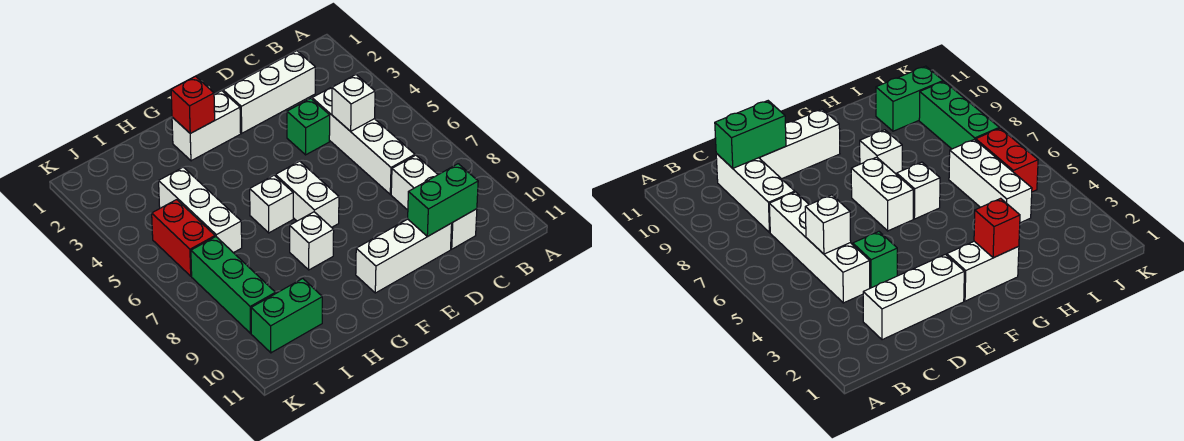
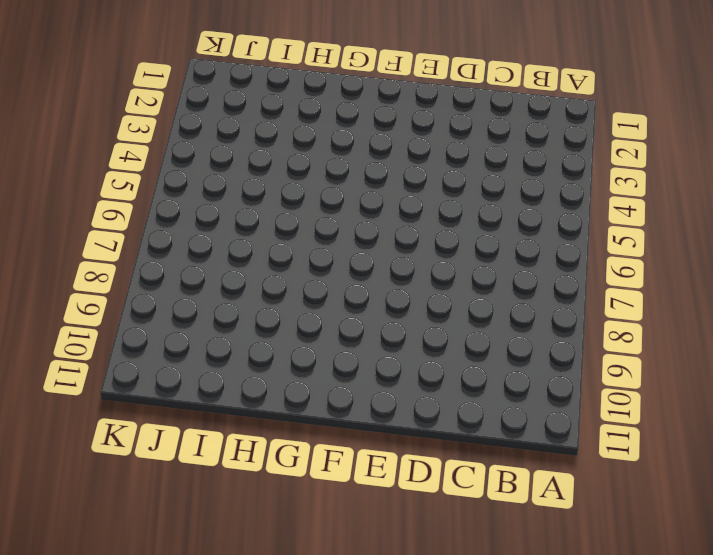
none -> white brick C2:E2 level 1
none -> white brick C4:C7 level 1
none -> white brick C8:C10 level 1

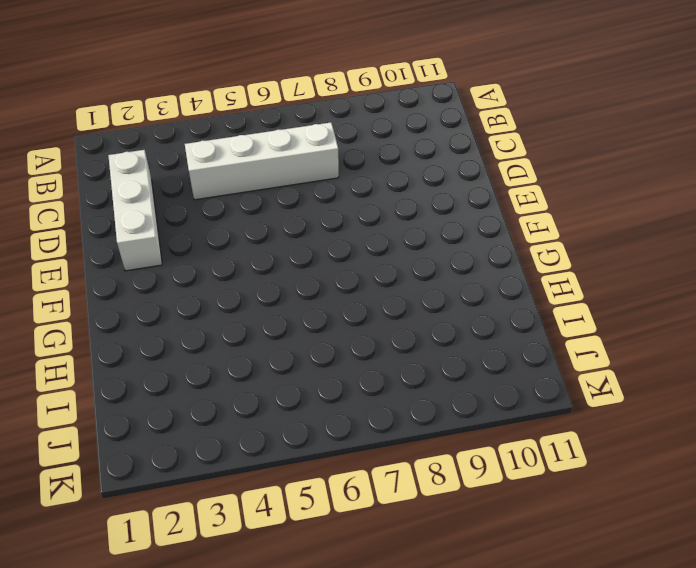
none -> white brick C8:C10 level 1
none -> green brick D4 level 1
none -> white brick D10:F10 level 1

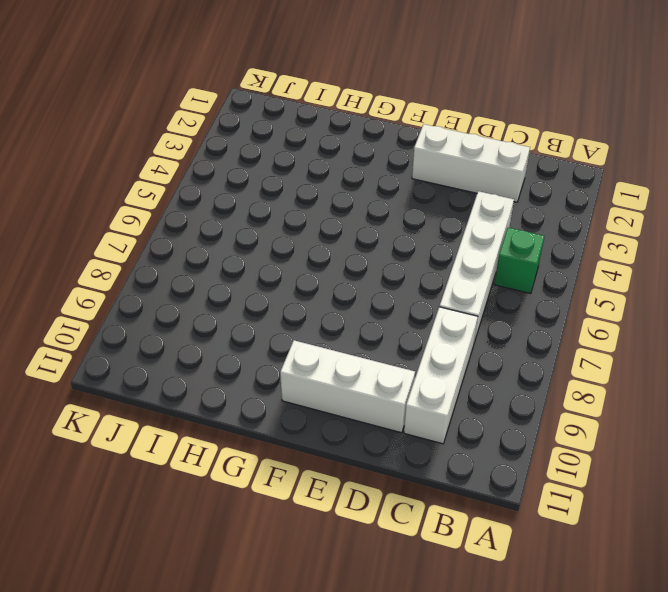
green brick B5 level 1 -> green brick D4 level 1
none -> white brick F2:G2 level 1
none -> white brick F6:F7 level 1
none -> white brick G6 level 1

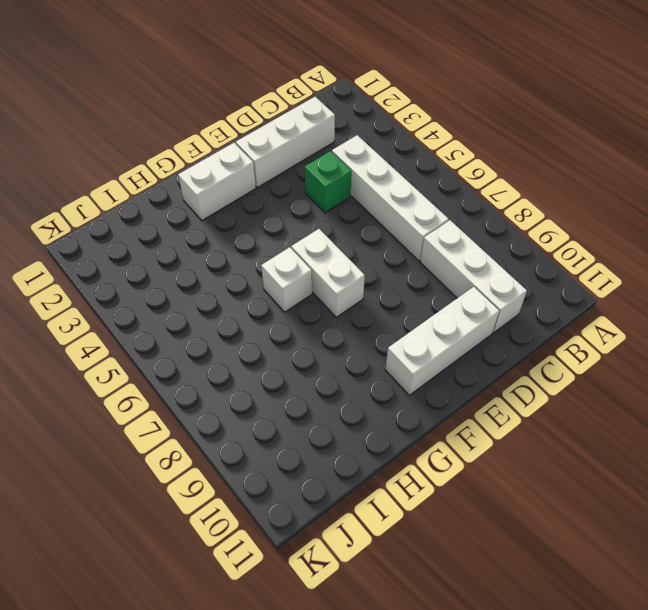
none -> white brick G8 level 1
none -> white brick I4:I6 level 1
none -> green brick I10:J10 level 1

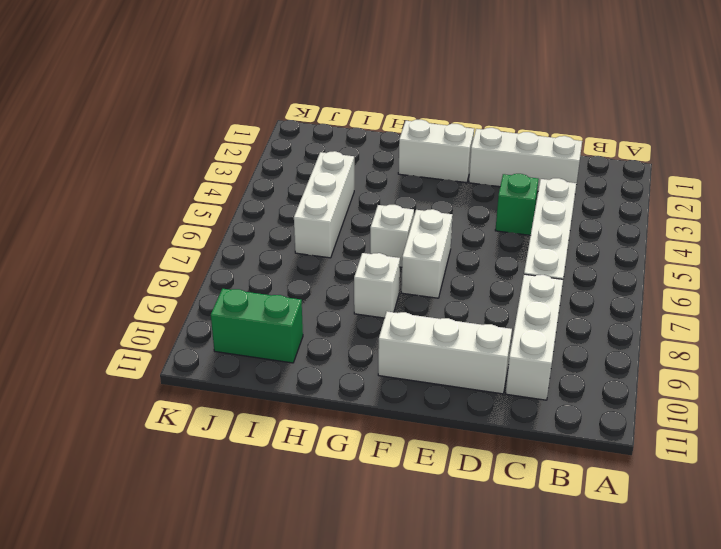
none -> red brick J5:J6 level 1
none -> green brick J7:J9 level 1
none -> white brick C5 level 2

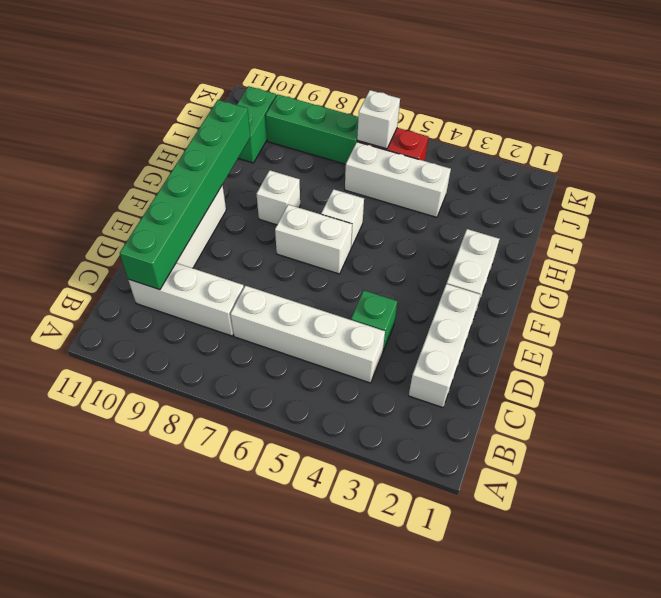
green brick C10:H10 level 2 -> green brick C10:D10 level 2
white brick J6 level 2 -> white brick C5 level 2
none -> red brick G2 level 2

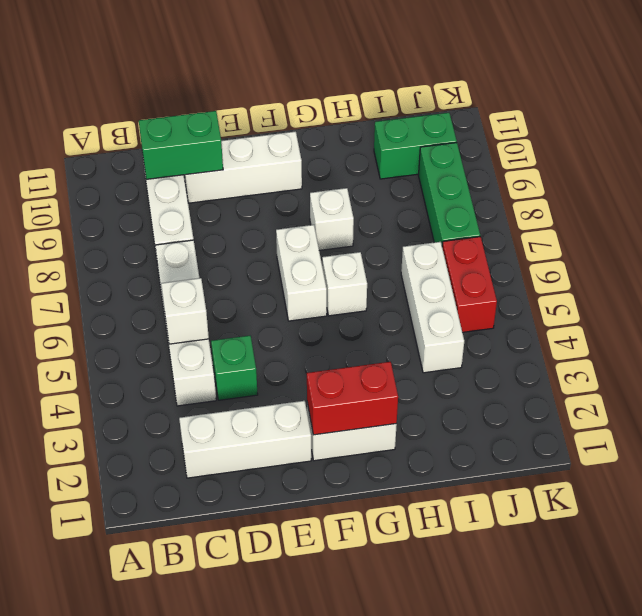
red brick F2:G2 level 2 -> red brick G2 level 2

